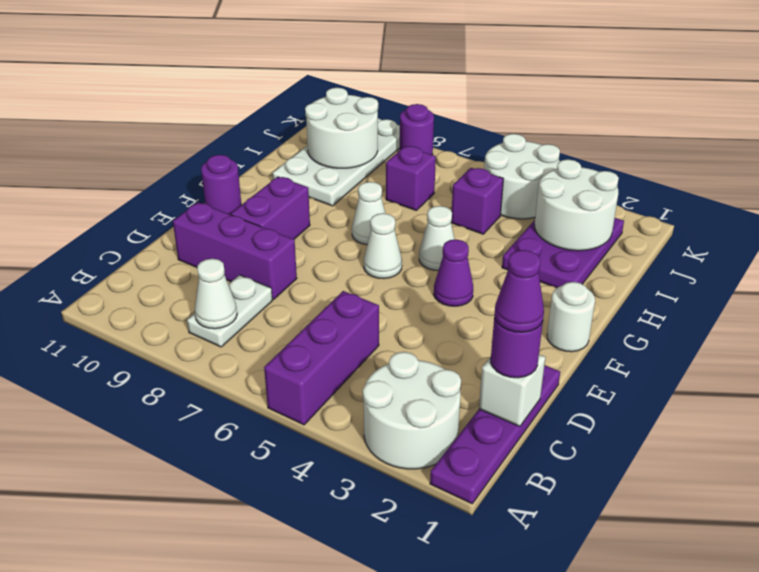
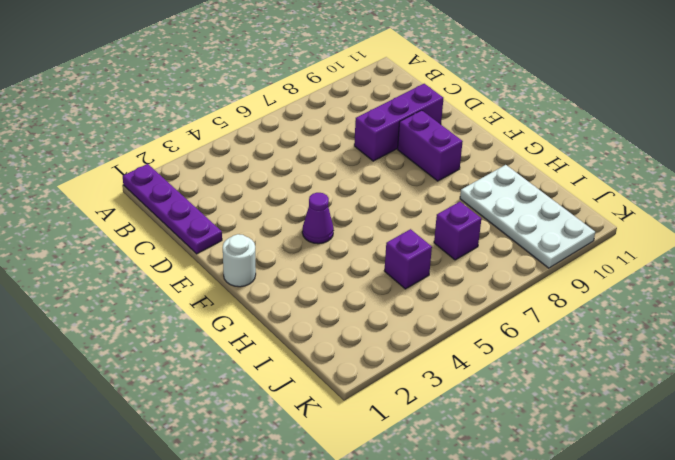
none -> white round brick A2:B3 level 1
none -> purple brick A5:C5 level 1
none -> white plate B8:C8 level 1

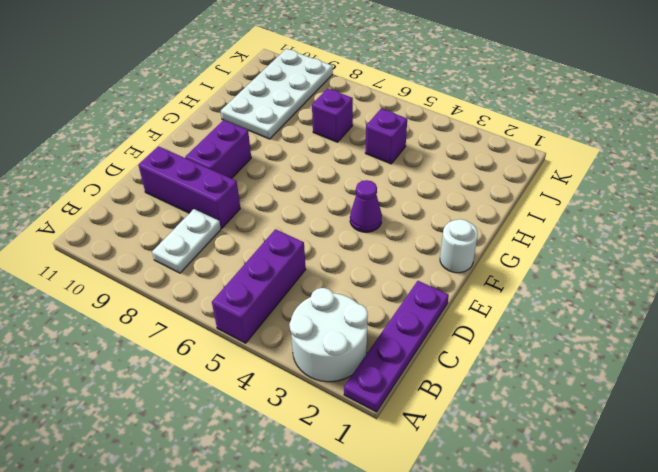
none -> white cone F6 level 1
none -> purple round brick F11 level 1
none -> white cone G5 level 1

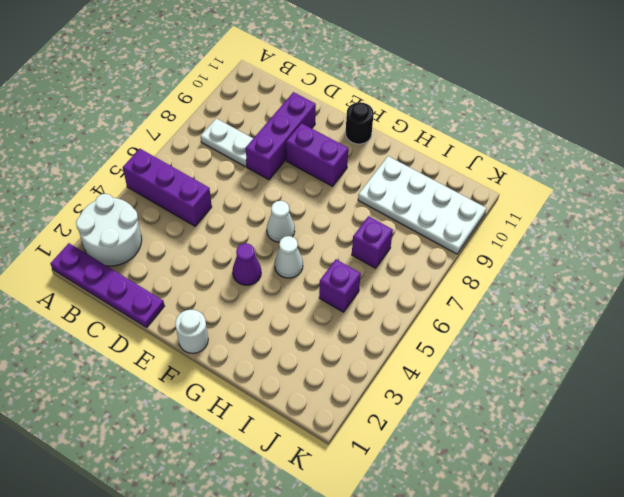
black round brick F11 level 1 -> purple round brick F11 level 1
none -> white cone G7 level 1
none -> purple plate H2:J3 level 1
none -> white round brick J4:K5 level 1

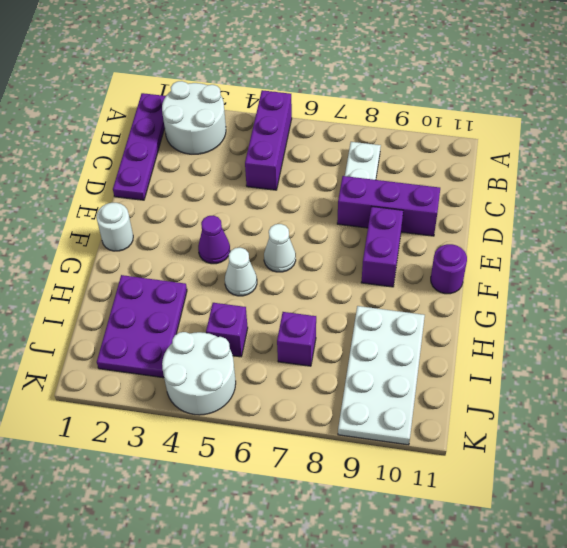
none -> white cone G7 level 1
none -> purple round brick K8 level 1
none -> white cone B8 level 2

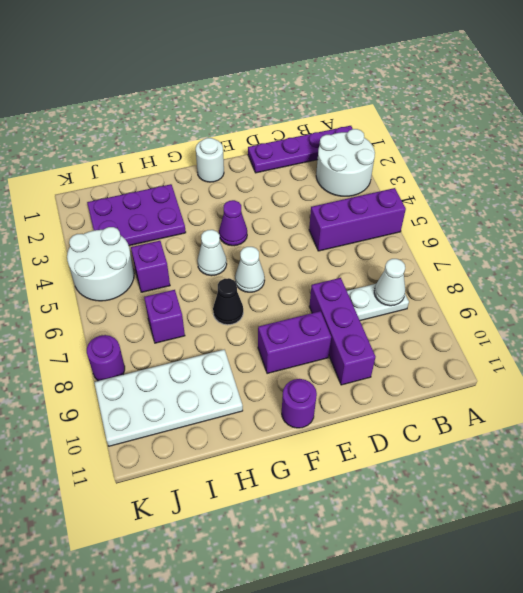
black cone G7 level 1 -> white cone G7 level 1
none -> white brick C1 level 2
none -> white round brick I2:J3 level 2
none -> white round brick I9:J10 level 2

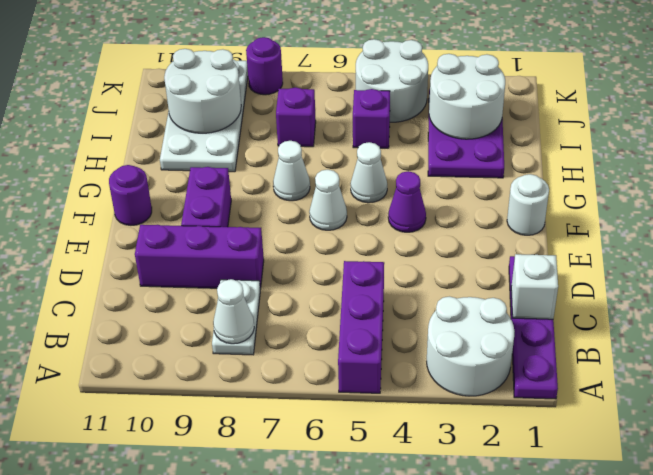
none -> purple round brick C1 level 3
none -> purple cone C1 level 4

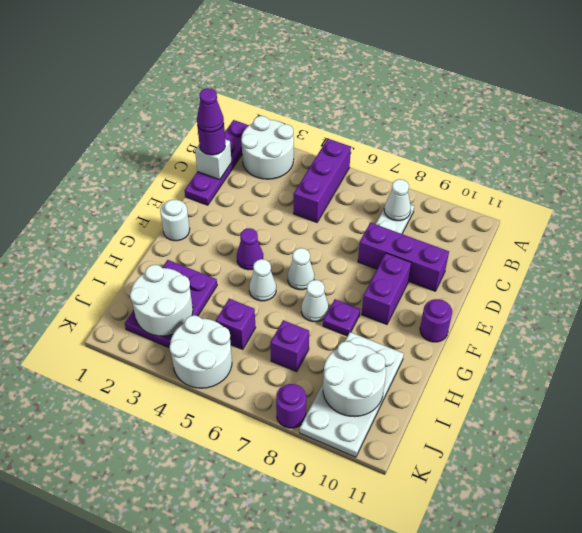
purple plate G8 level 1 -> none

